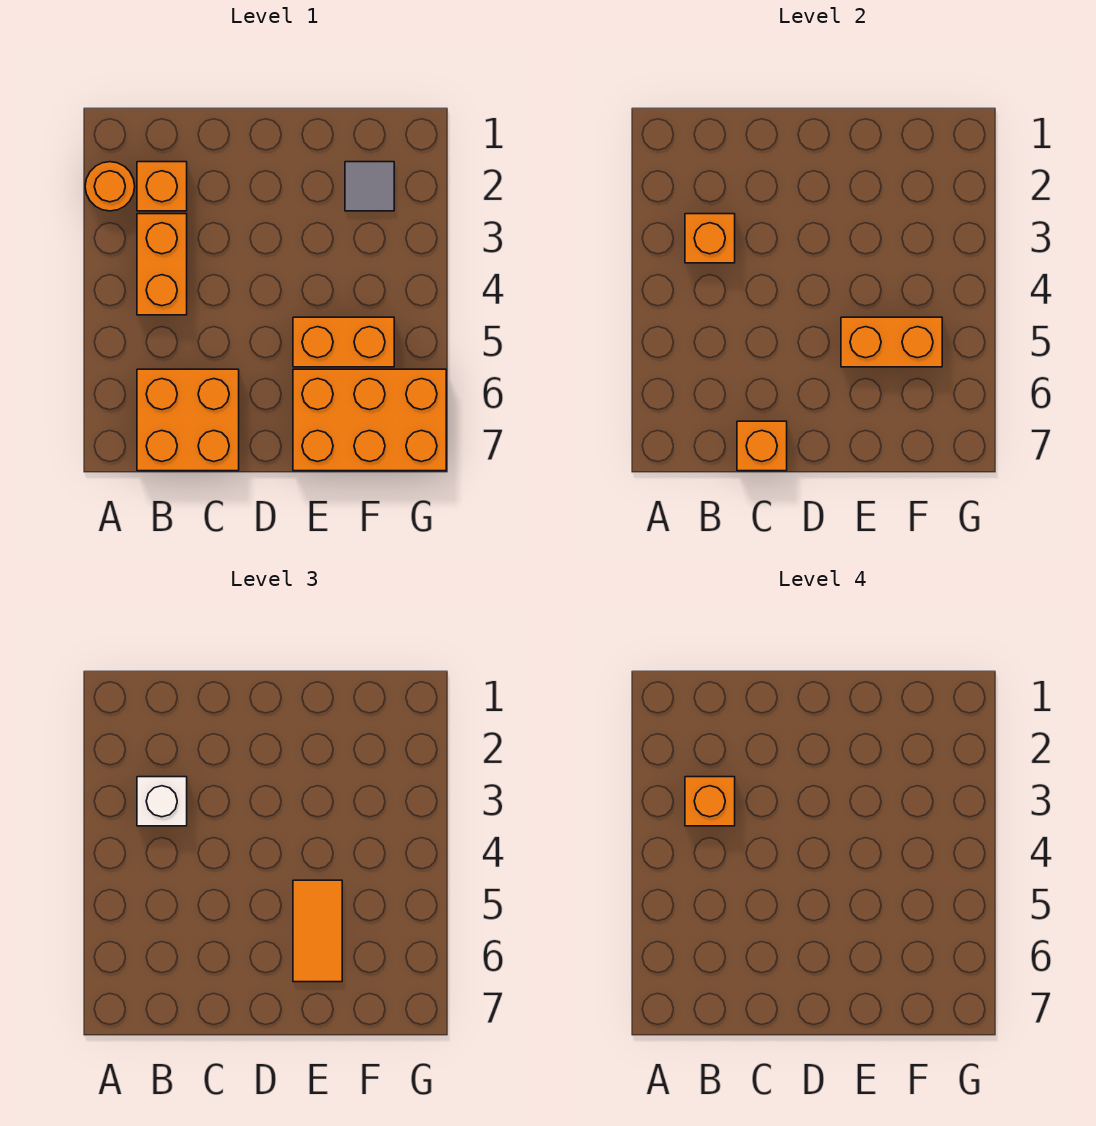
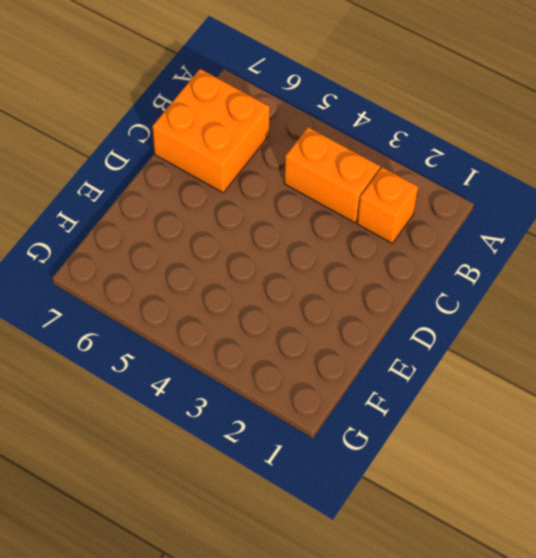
none -> orange round brick A2 level 1
none -> orange brick E5:F5 level 1
none -> orange brick E6:G7 level 1

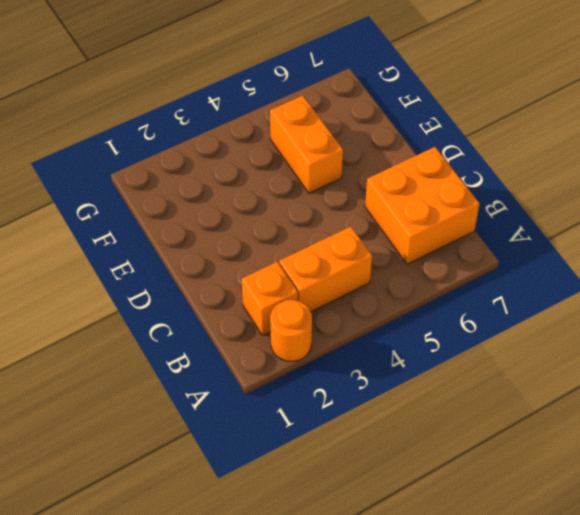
none -> orange brick E6:G7 level 1
none -> grey tile F2 level 1
none -> orange brick B3 level 2

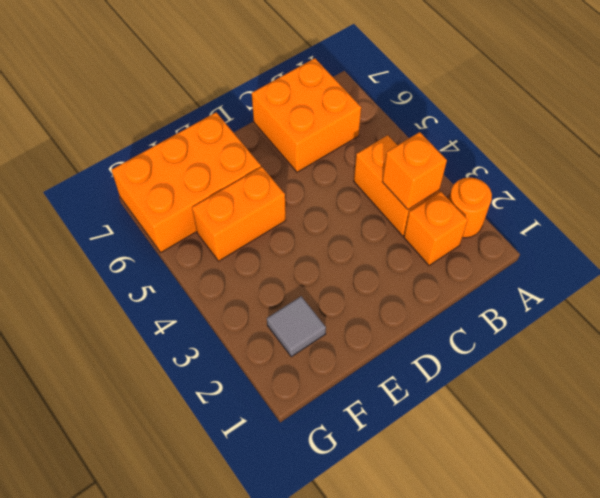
none -> orange brick C7 level 2
none -> orange brick E5:F5 level 2
none -> white brick B3 level 3

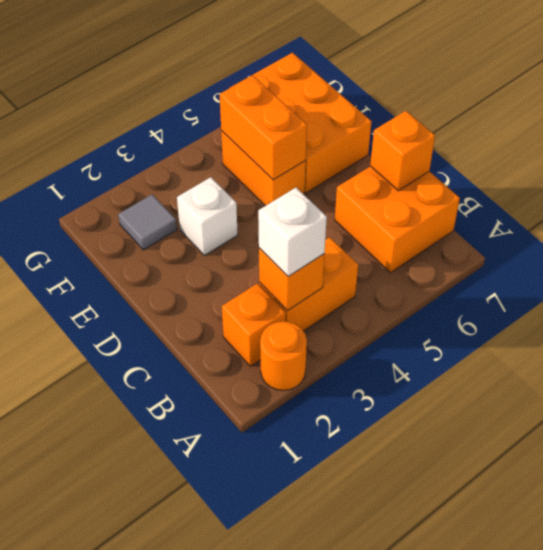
white brick E3 level 1 -> none
none -> orange tile E5:E6 level 3
none -> orange brick B3 level 4

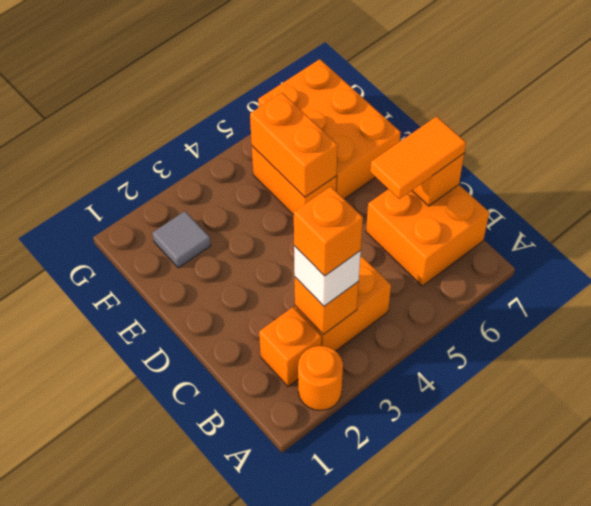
orange tile C6:C7 level 3 -> orange tile E5:E6 level 3

